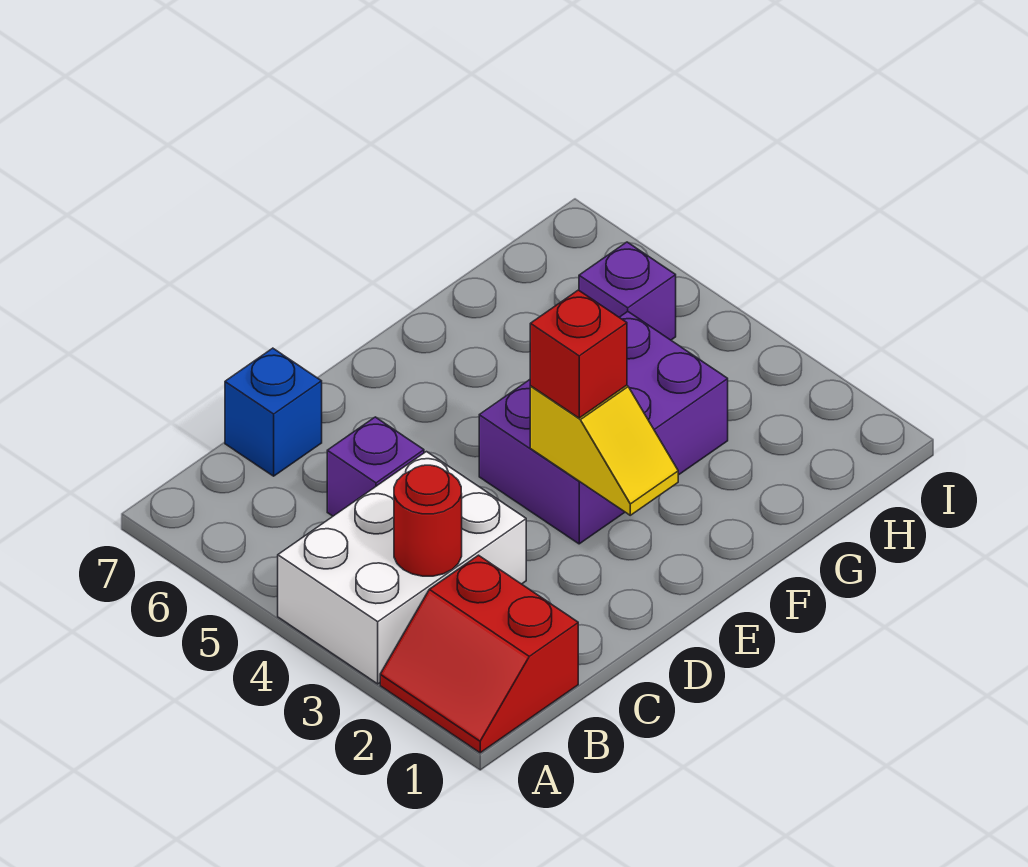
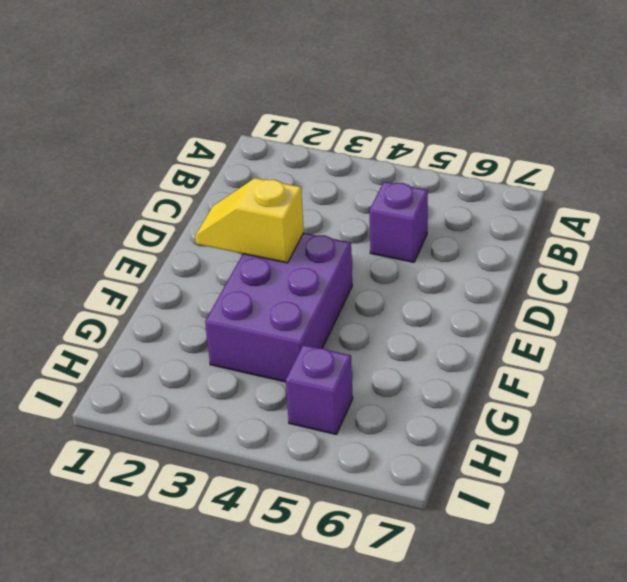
none -> red slope A1:B2 level 1 top B
none -> white brick A3:C4 level 1

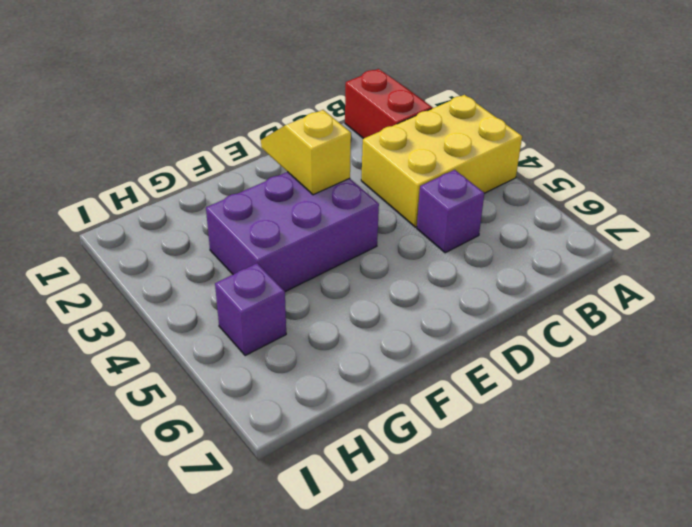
yellow brick A3:C4 level 1 -> white brick A3:C4 level 1
none -> blue brick C7 level 1
none -> red round brick B3 level 2

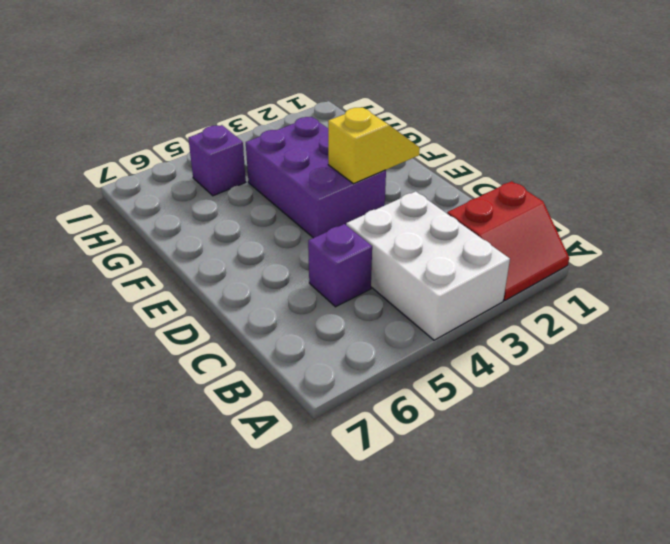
none -> blue brick C7 level 1
none -> red round brick B3 level 2

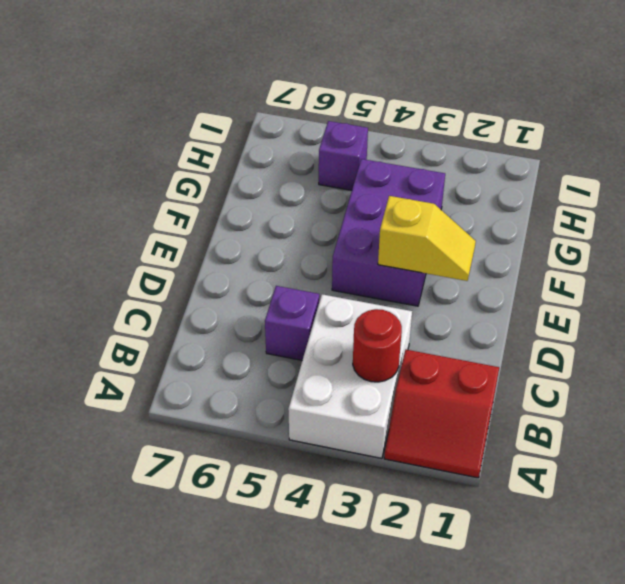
none -> blue brick C7 level 1
none -> red brick E3 level 3

